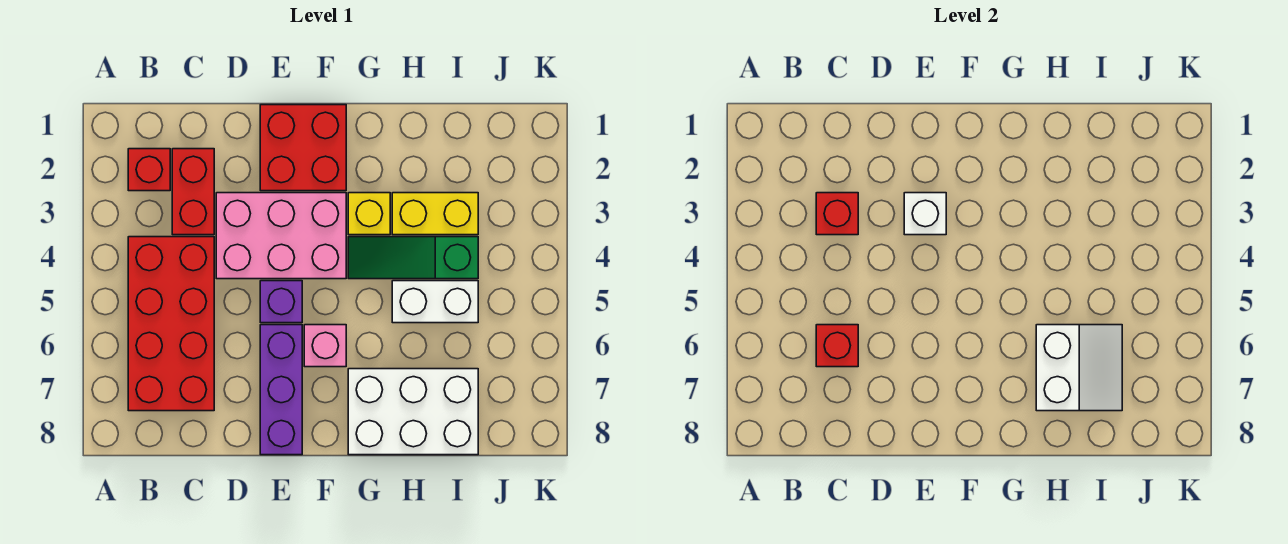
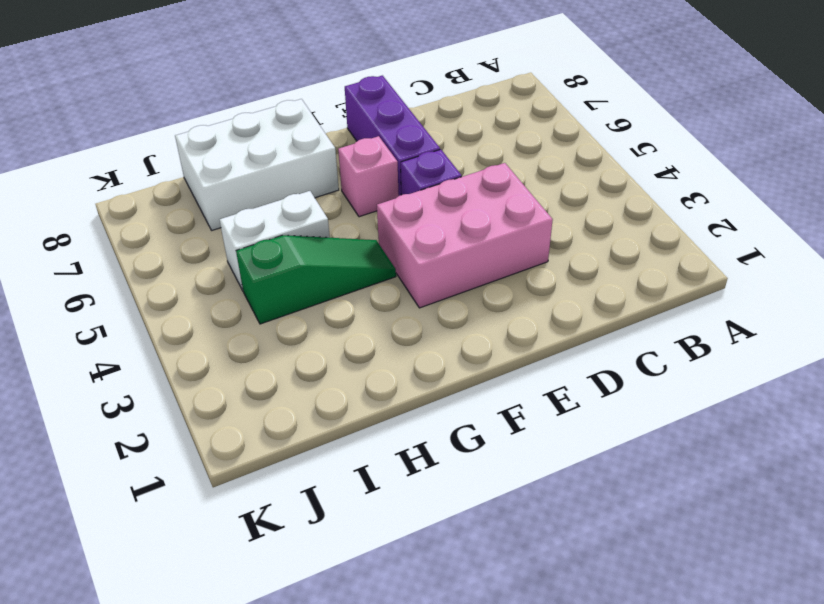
none -> red brick B2 level 1
none -> red brick B4:C7 level 1
none -> red brick C2:C3 level 1

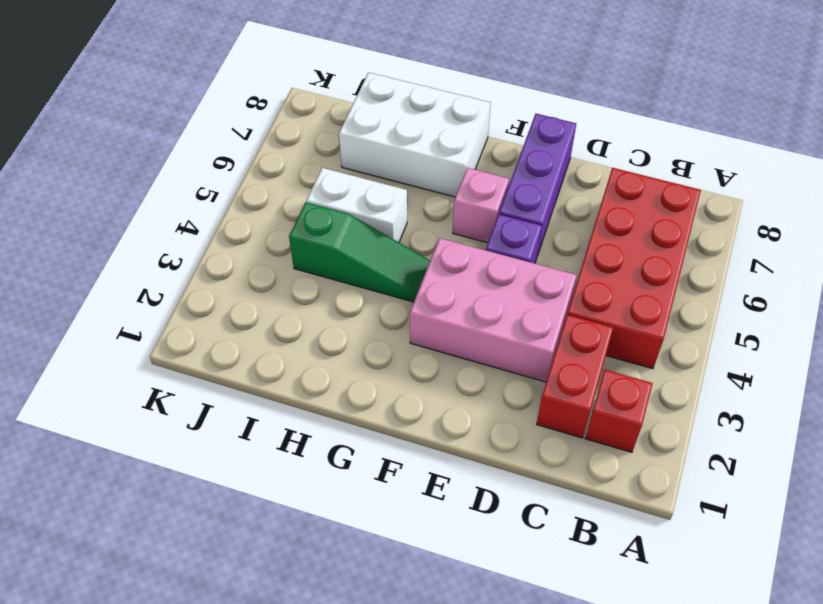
none -> red brick E1:F2 level 1
none -> yellow brick G3 level 1
none -> yellow brick H3:I3 level 1

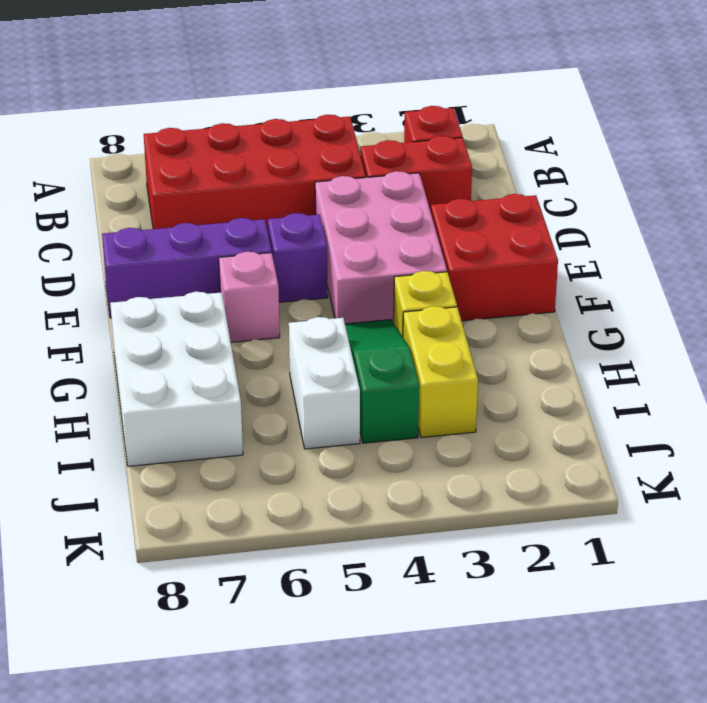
none -> red brick C3 level 2
none -> red brick C6 level 2
none -> white brick E3 level 2

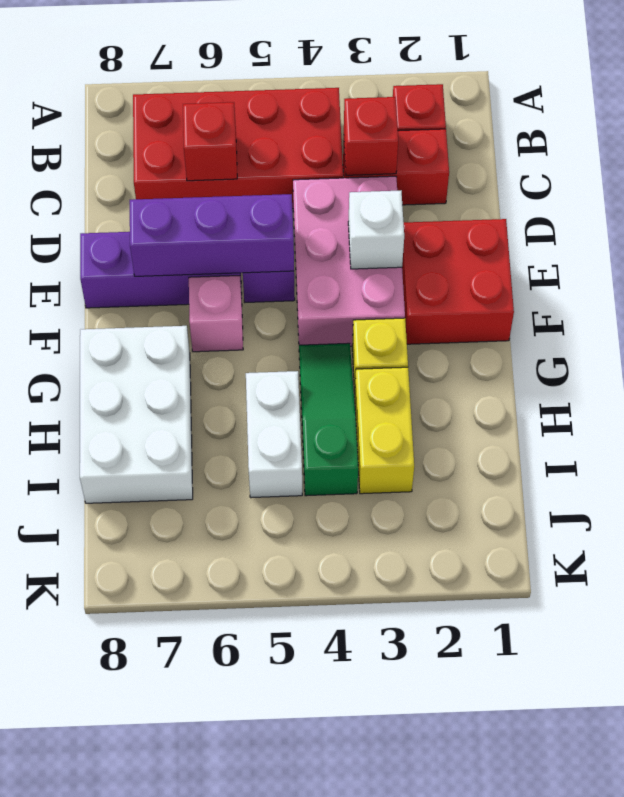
purple brick E5:E7 level 2 -> none
none -> white slope H6:I7 level 2 top H

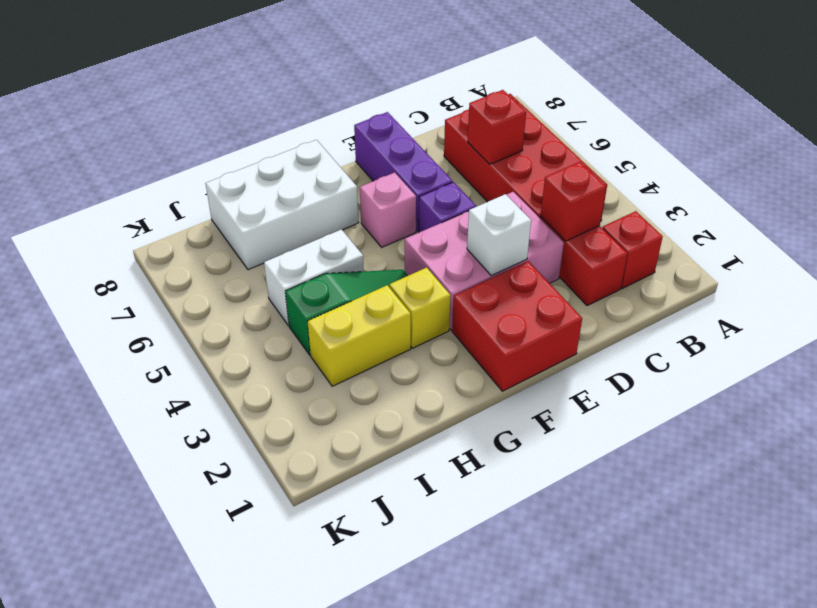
none -> white slope H6:I7 level 2 top H

